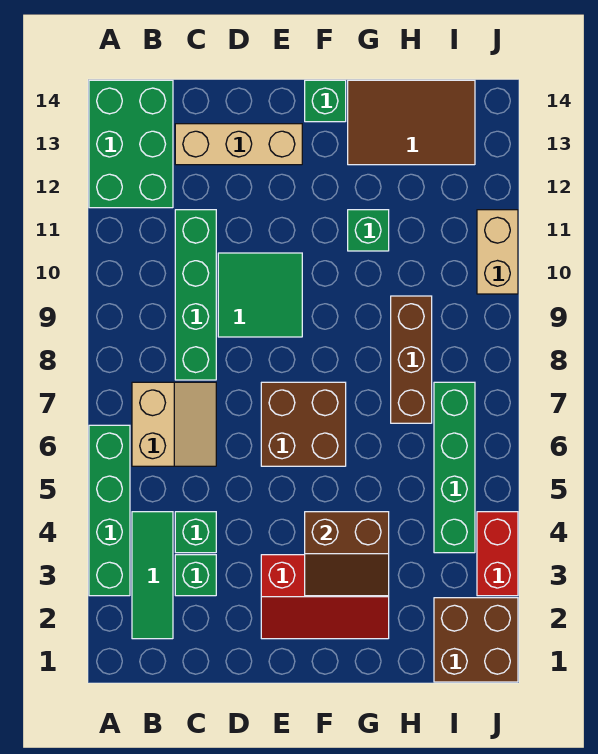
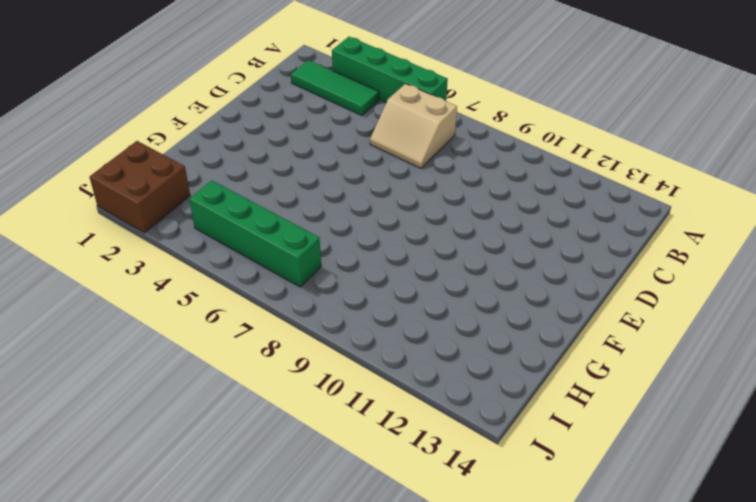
none -> green brick A12:B14 level 1
none -> green brick C3 level 1
none -> green brick C4 level 1

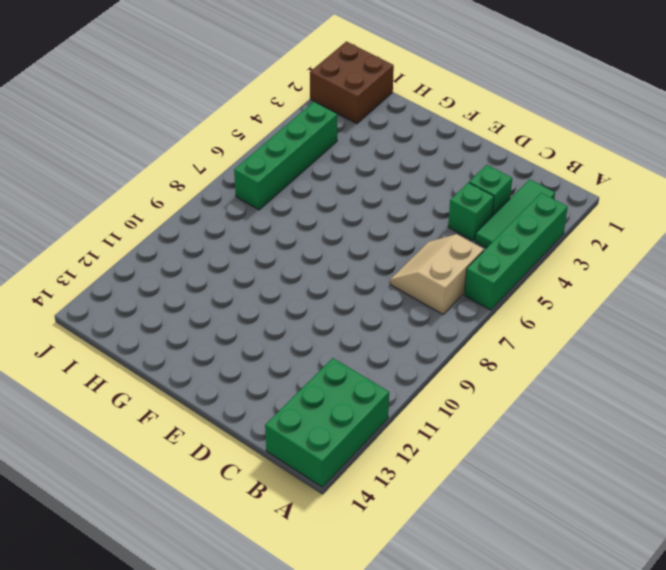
none -> green brick C8:C11 level 1
none -> tan brick C13:E13 level 1
none -> green tile D9:E10 level 1

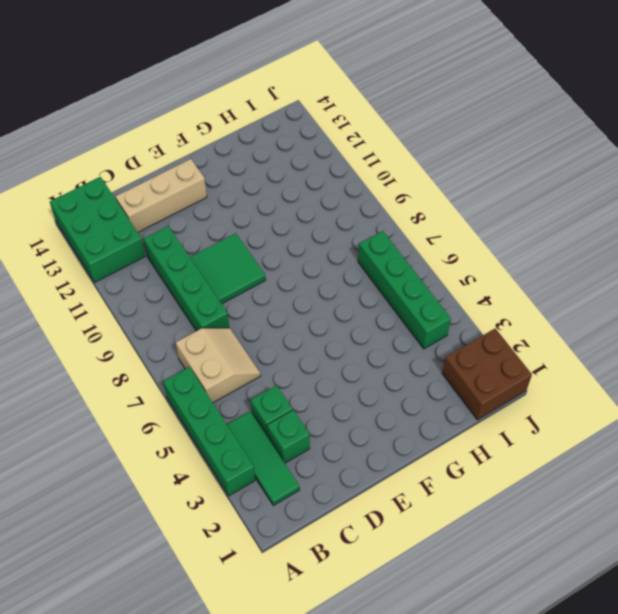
none -> red slope E2:G3 level 1 top 3
none -> brown brick E6:F7 level 1
none -> green brick F14 level 1

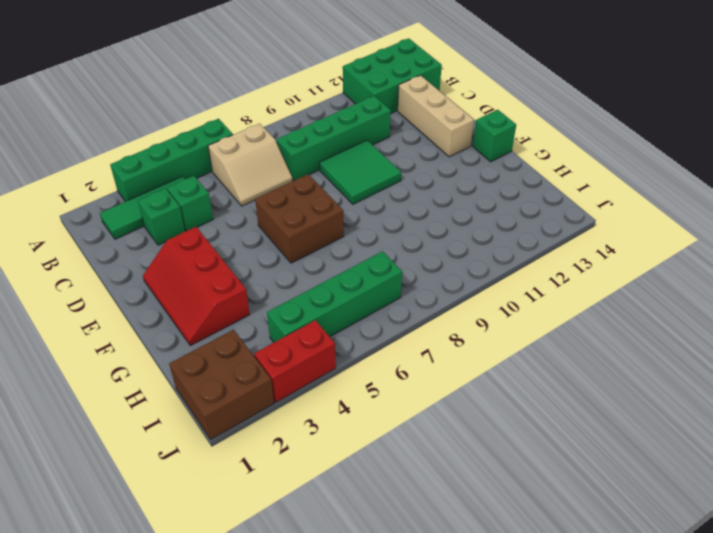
none -> green brick G11 level 1
none -> brown tile G13:I14 level 1
none -> brown brick H7:H9 level 1

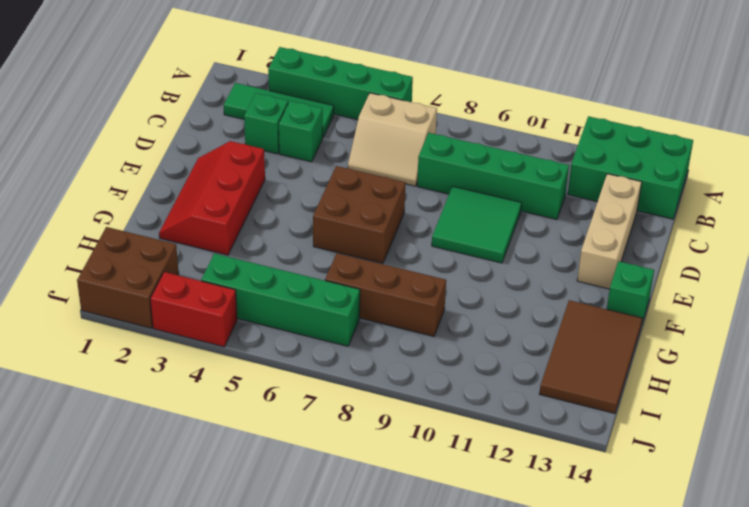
none -> green brick G11 level 1
none -> tan brick J10:J11 level 1
none -> brown slope F3:G4 level 2 top 4

